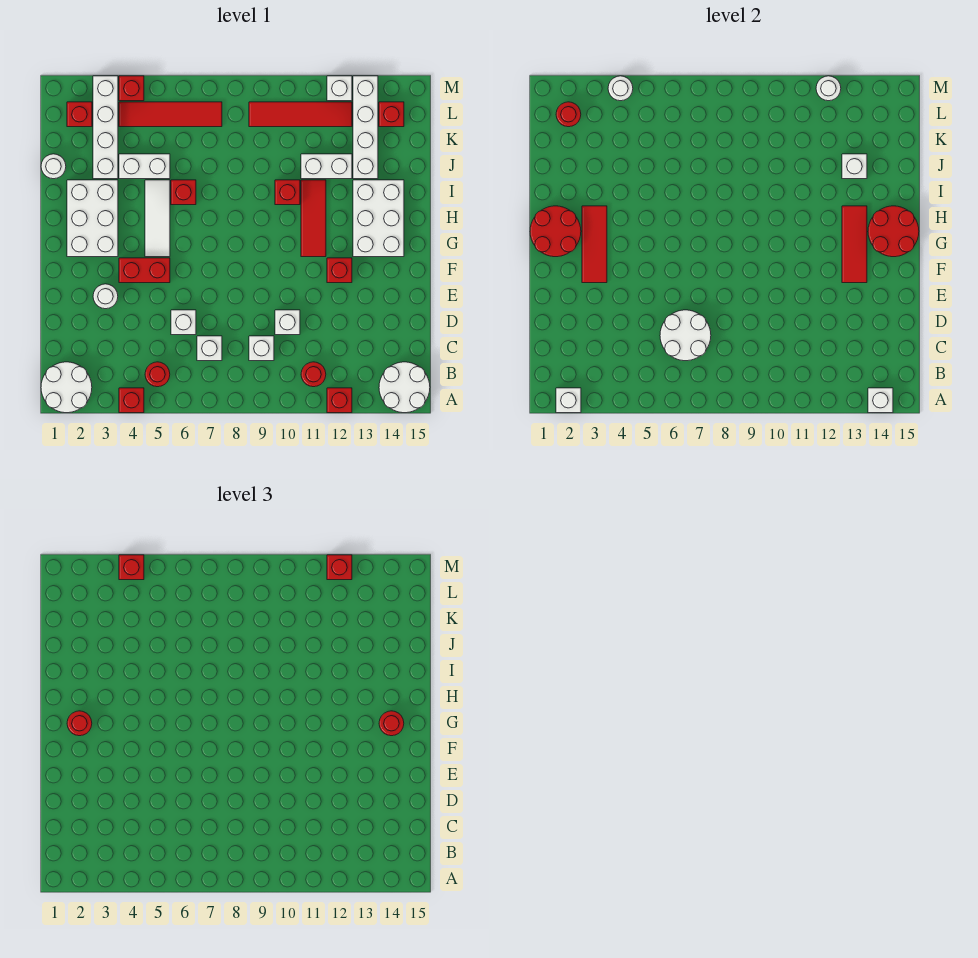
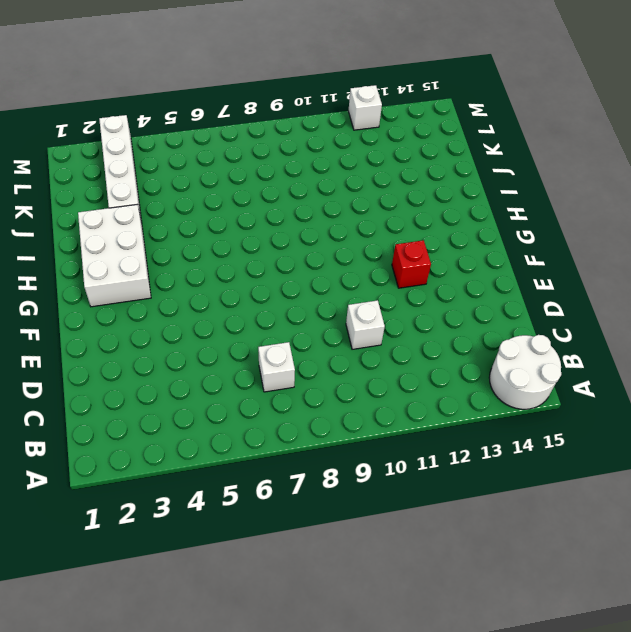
none -> white round brick A1:B2 level 1
none -> red brick A4 level 1
none -> red brick A12 level 1
none -> red round brick B5 level 1

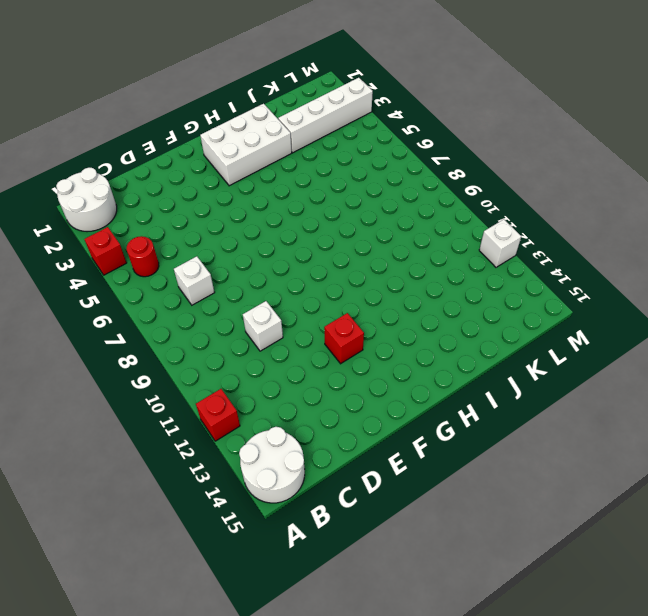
none -> red round brick B11 level 1
none -> white brick C9 level 1
none -> white brick D6 level 1
none -> white round brick E3 level 1

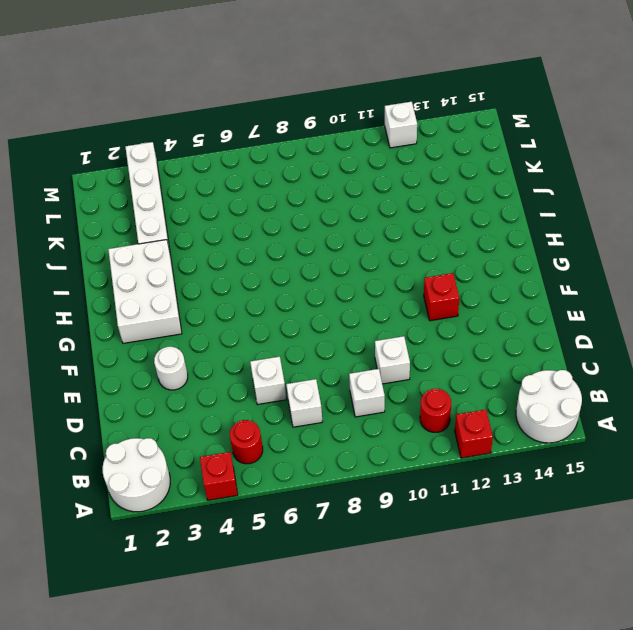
none -> red brick F4:F5 level 1
none -> white tile G5:I5 level 1
none -> red tile G11:I11 level 1
none -> white brick G13:I14 level 1

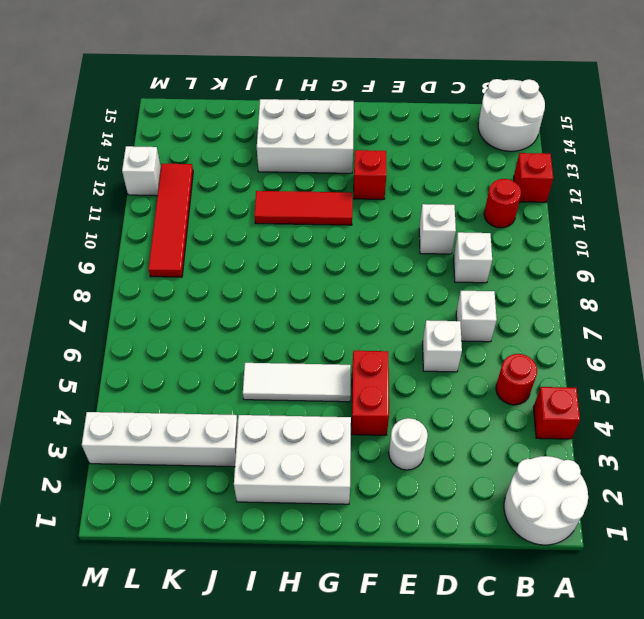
none -> red brick I6 level 1
none -> red brick I10 level 1
none -> white round brick J1 level 1
none -> white brick J4:J5 level 1

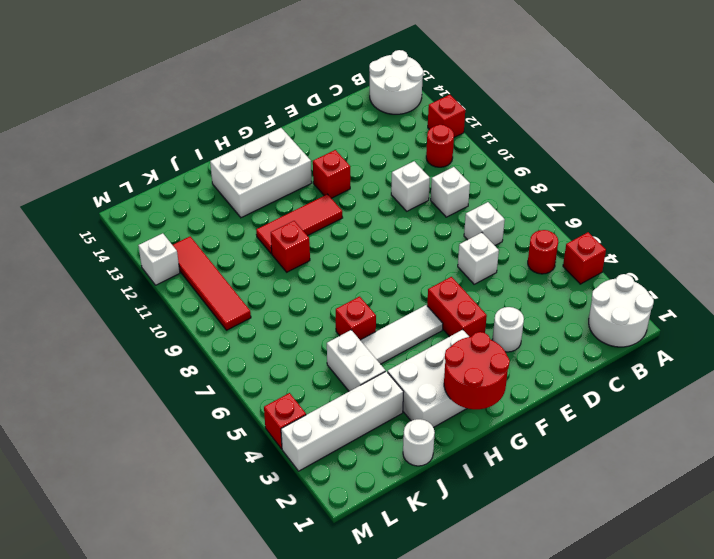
none -> white brick J11:J12 level 1
none -> white brick J13:M13 level 1
none -> red brick L2 level 1
none -> red tile L4:L7 level 1

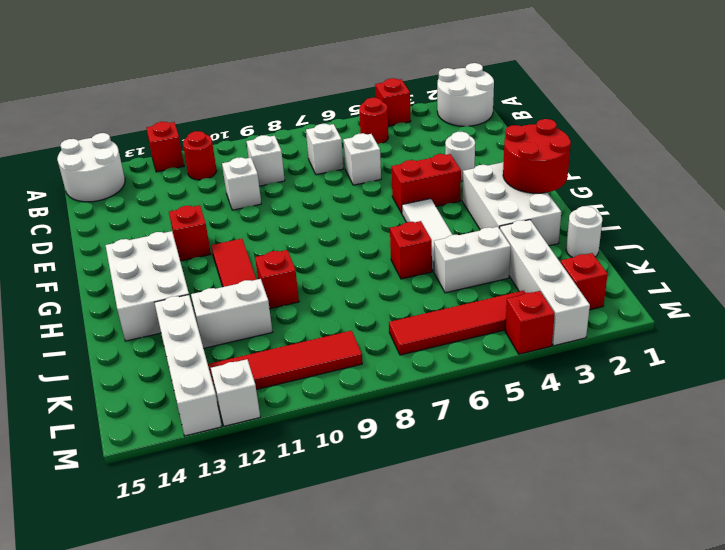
none -> red brick L14 level 1
none -> white brick A2 level 2
none -> white brick A14 level 2
none -> white round brick C6:D7 level 2

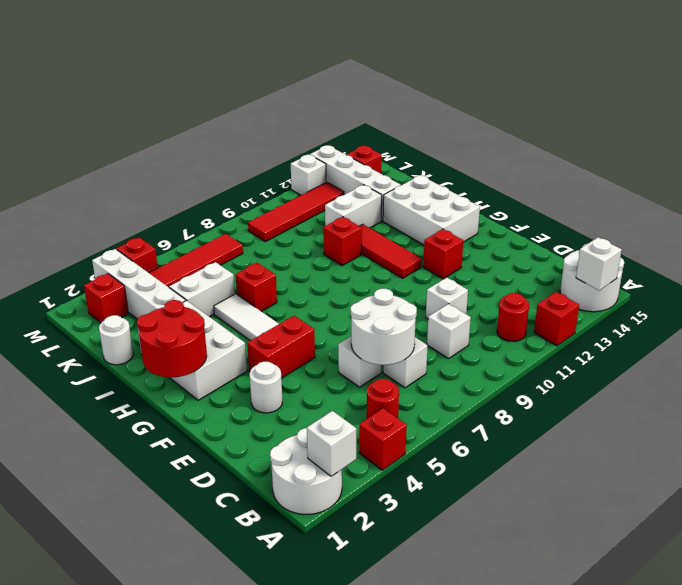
none -> red tile F3:H3 level 2
none -> red tile F13:H13 level 2
none -> red round brick G14:H15 level 2
none -> white brick J13 level 2

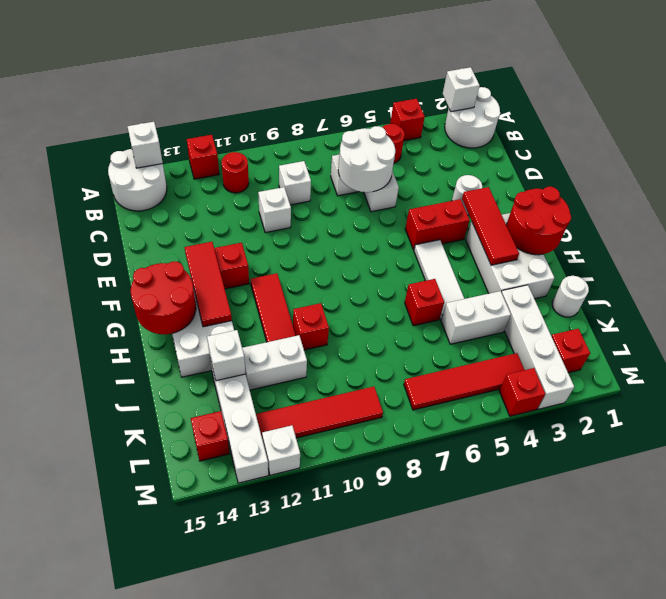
none -> red round brick L2 level 2
none -> white round brick M4 level 2
none -> white round brick M12 level 2
none -> red round brick G2 level 3

